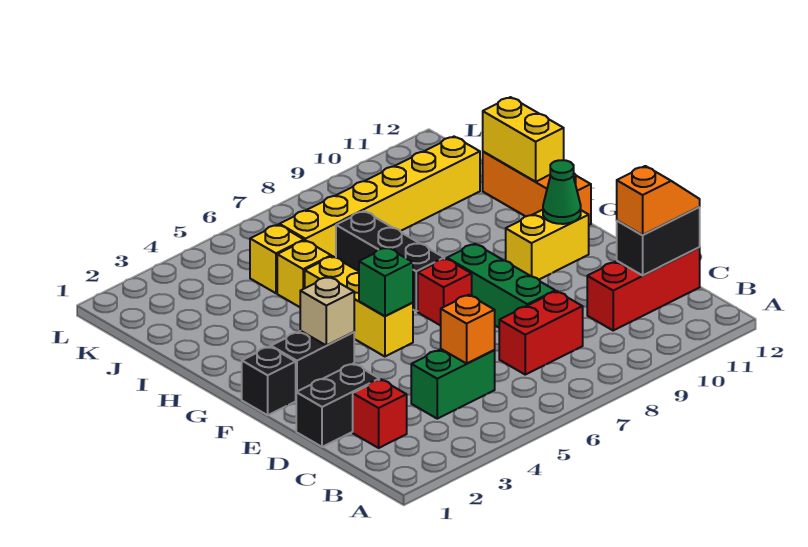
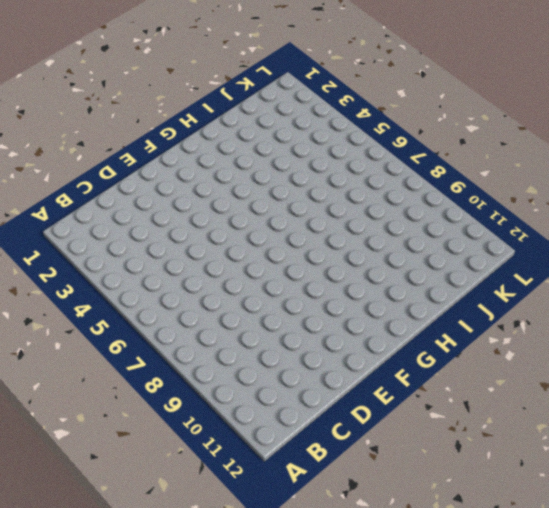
none -> red brick C2 level 1
none -> green brick C4:C5 level 1
none -> red brick C7:C8 level 1

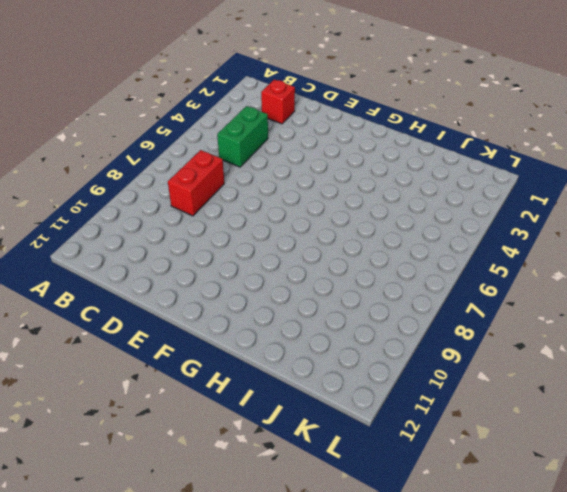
none -> red brick C10:C12 level 1
none -> black brick D1:D2 level 1
none -> green brick D8:F8 level 1

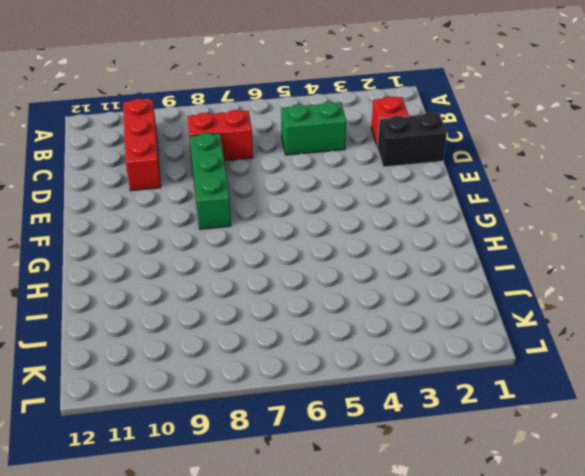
red brick B10:D10 level 1 -> red brick C10:C12 level 1
none -> black brick F1 level 1
none -> black brick F2:F3 level 1
none -> yellow brick F5:H5 level 1

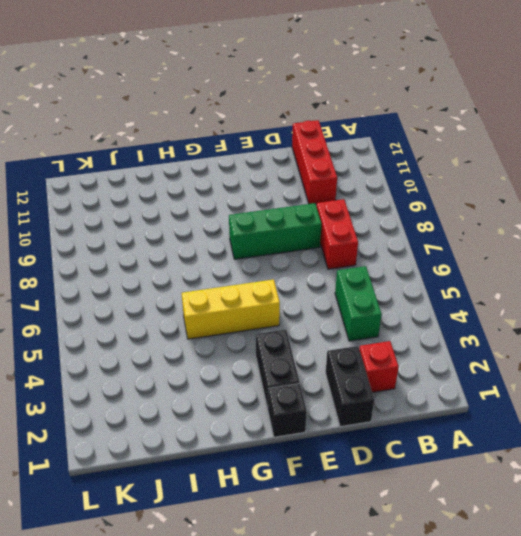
none -> red brick F7 level 1
none -> yellow brick F10:F11 level 1
none -> black brick G7:I7 level 1

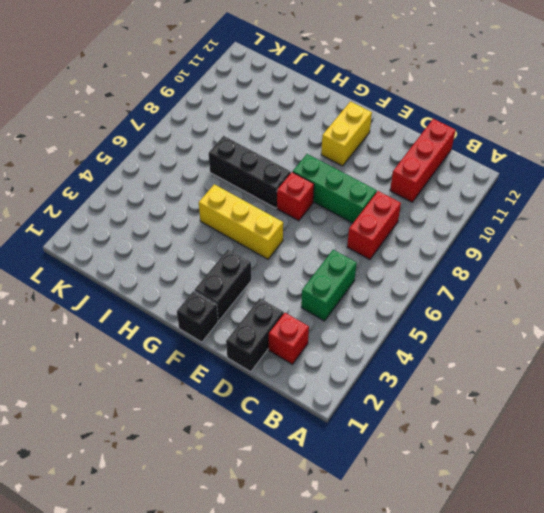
none -> orange brick G12:I12 level 1
none -> yellow brick I5 level 1
none -> yellow brick J5 level 1

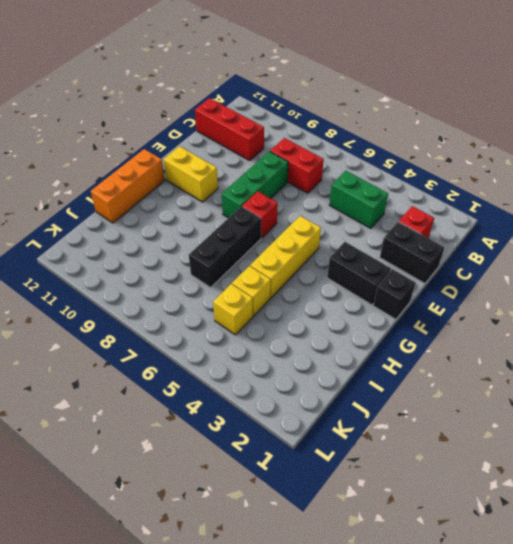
none -> yellow brick J6:J11 level 1
none -> orange brick C5 level 2
none -> black brick C11:C12 level 2

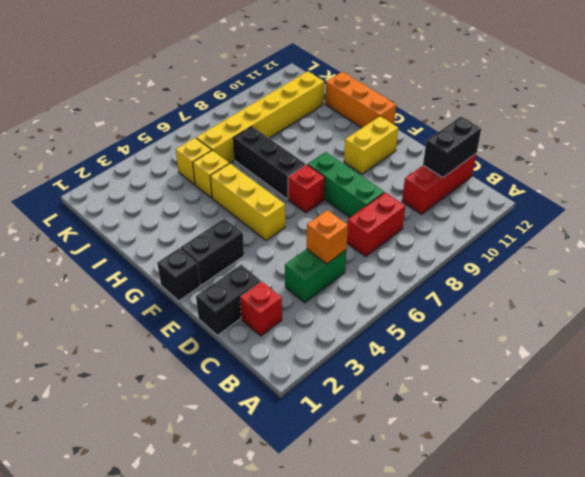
none -> tan brick F3 level 2
none -> green brick F5 level 2
none -> green cone F11 level 2

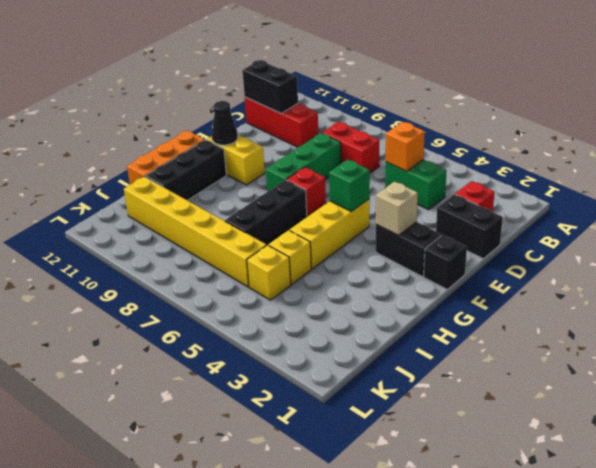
black cone F11 level 2 -> green cone F11 level 2
black brick G11:I11 level 1 -> none
none -> yellow brick H12:I12 level 2
none -> orange slope C11:C12 level 3 top 11

